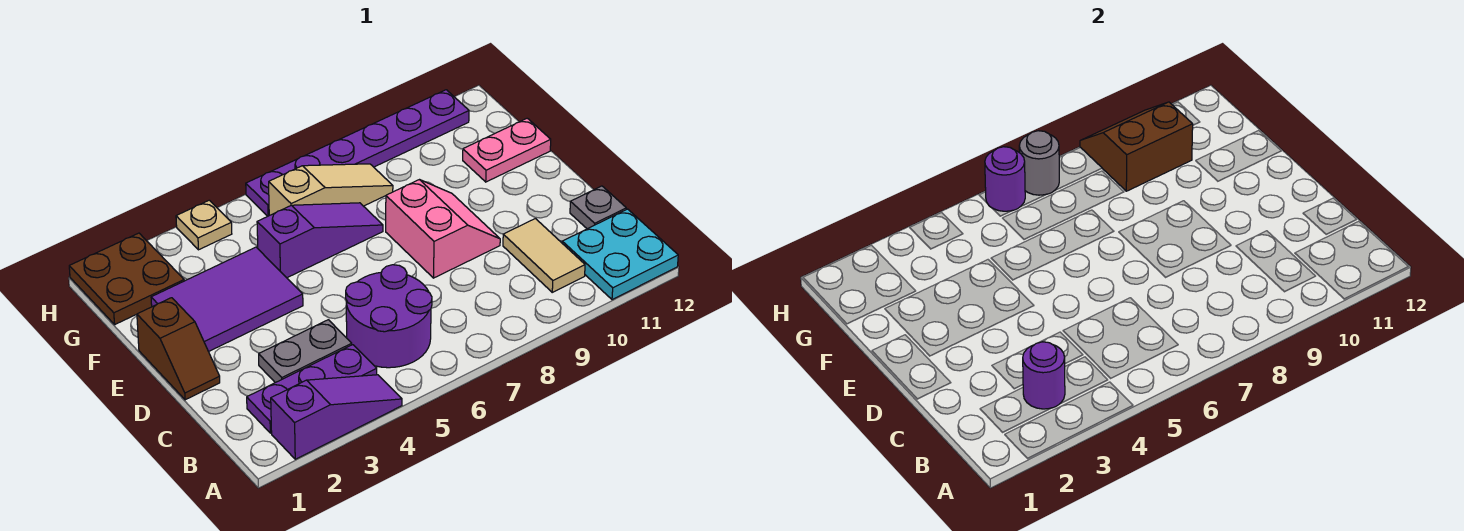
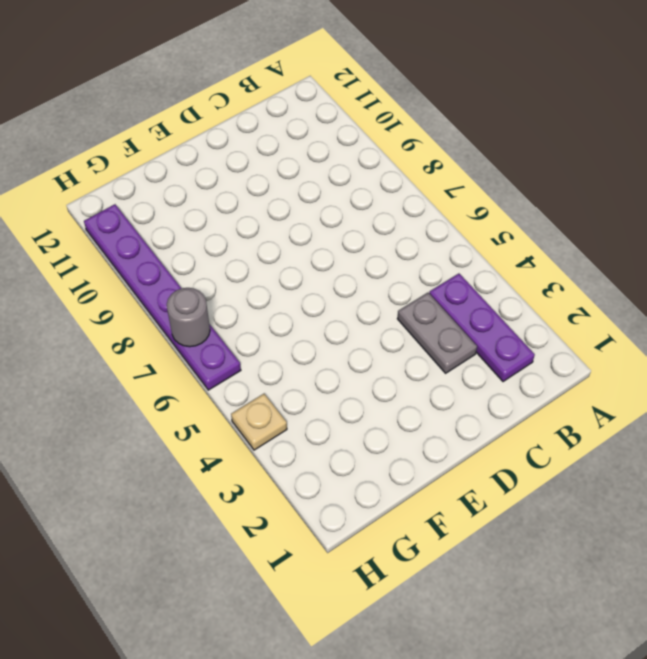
none -> purple slope A2:A4 level 1 top 2
none -> cyan plate A11:B12 level 1
none -> purple round brick B5:C6 level 1

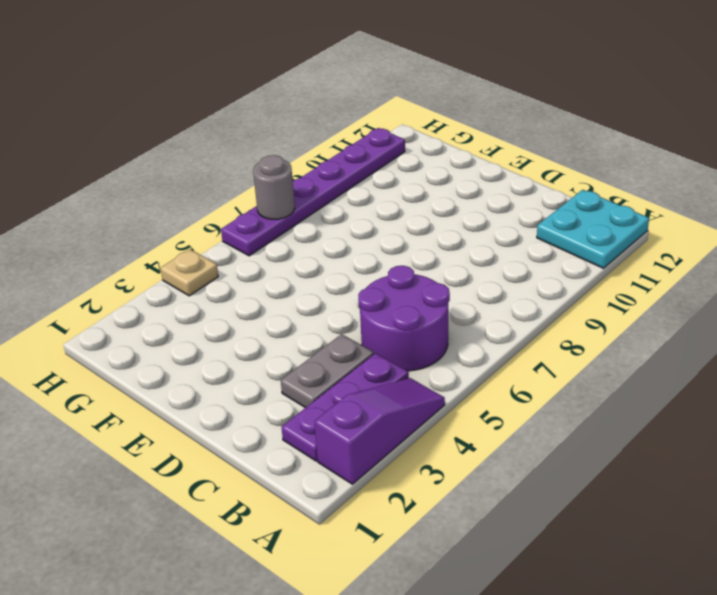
none -> tan tile B10:C10 level 1
none -> grey plate C12 level 1
none -> brown slope D1:E1 level 1 top E

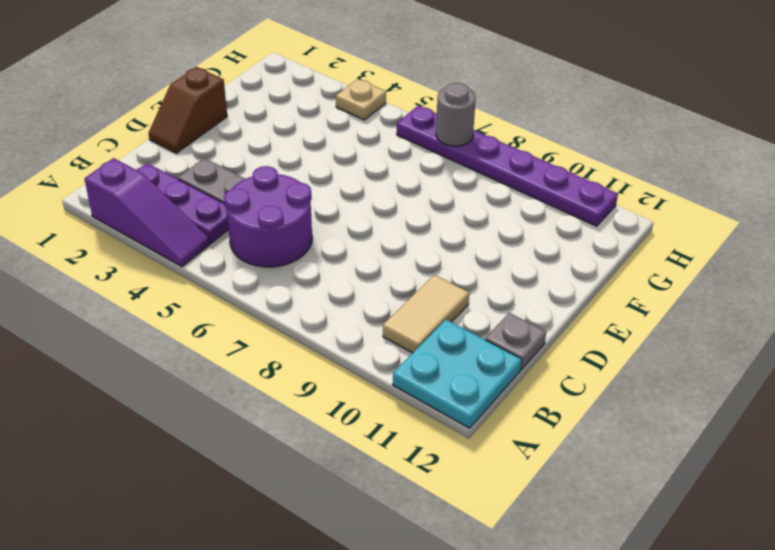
none -> pink slope D8:E9 level 1 top 8
none -> purple tile E2:F4 level 1
none -> purple slope F5:F7 level 1 top 5

